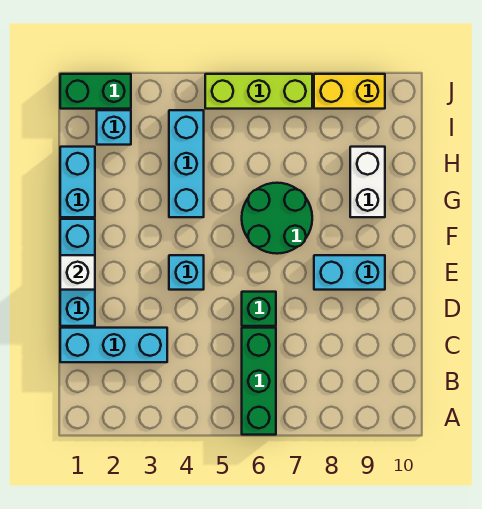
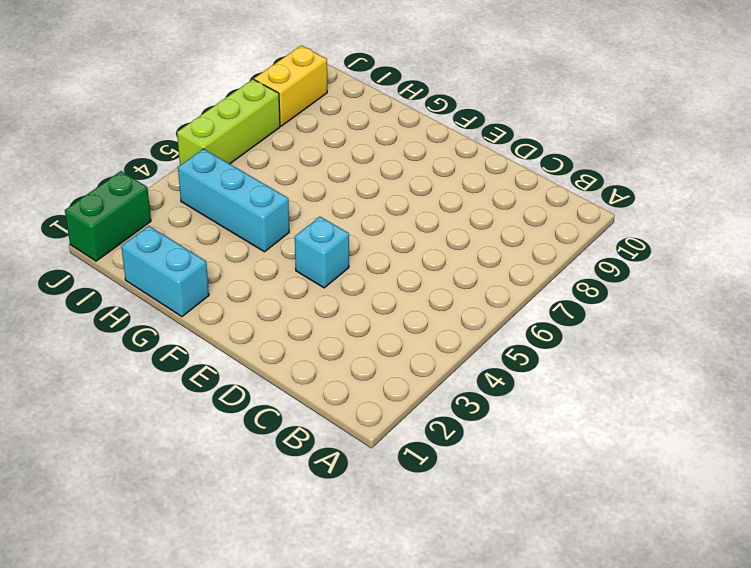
none -> green brick A6:C6 level 1
none -> cyan brick C1:C3 level 1
none -> cyan brick D1:F1 level 1

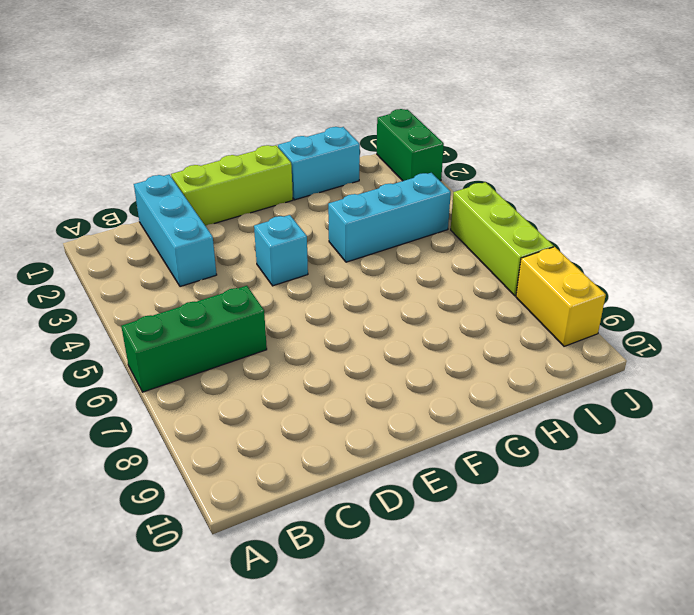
lime brick D1:F1 level 1 -> cyan brick D1:F1 level 1
none -> green brick D6 level 1
none -> cyan brick E8:E9 level 1
none -> green round brick F6:G7 level 1

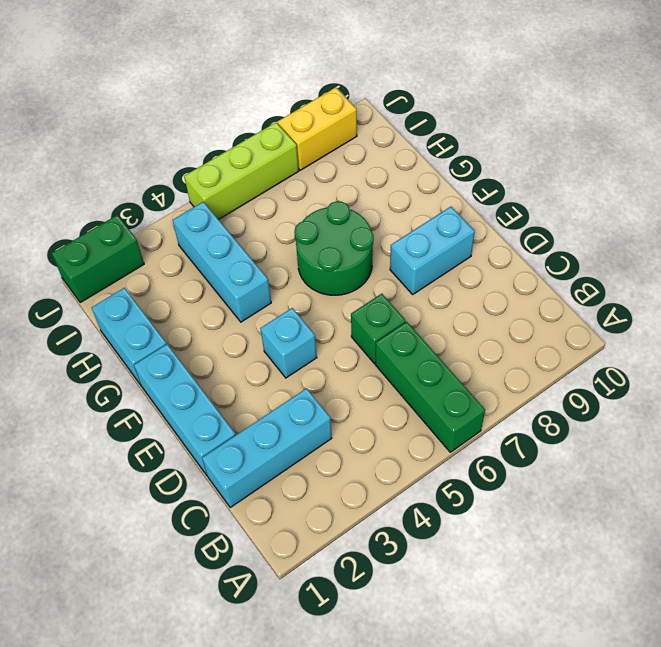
none -> white brick G9:H9 level 1
none -> cyan brick I2 level 1
none -> white brick E1 level 2

